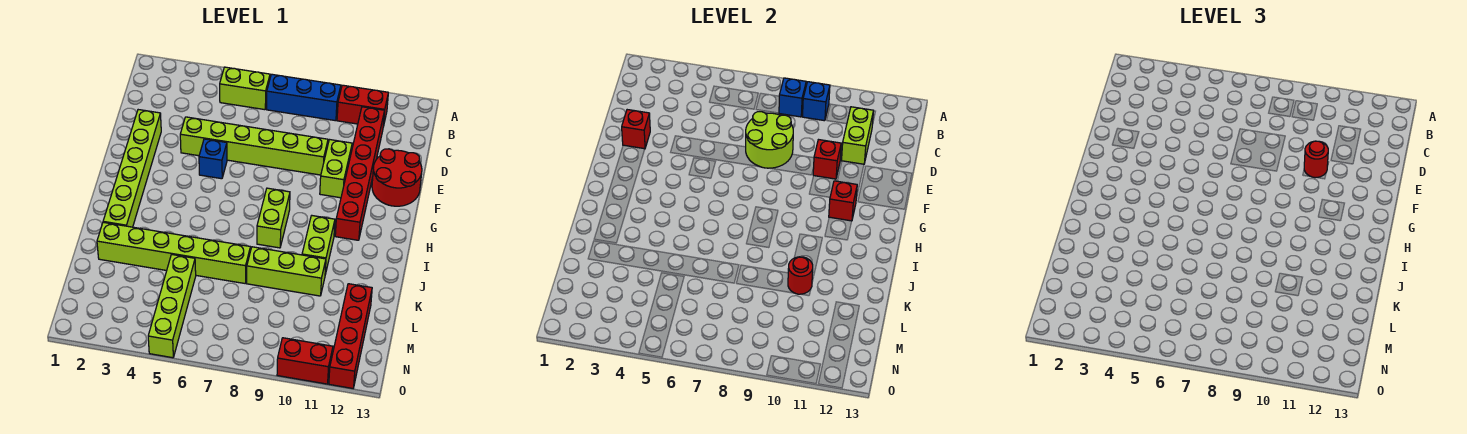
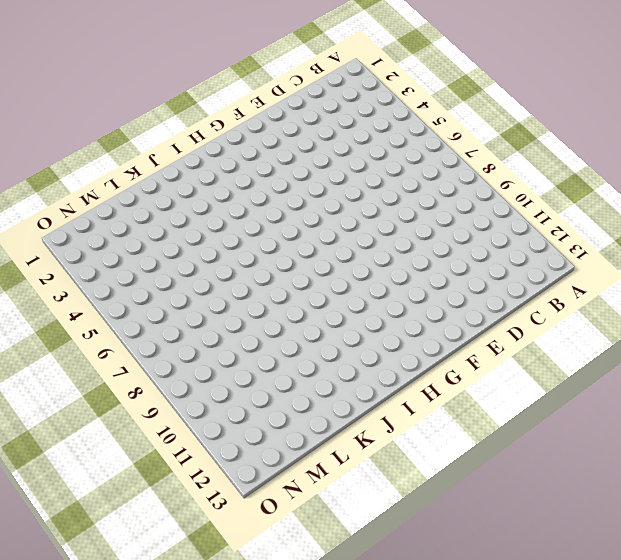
none -> lime brick B5:B6 level 1
none -> blue brick B7:B9 level 1
none -> red brick B10:B11 level 1

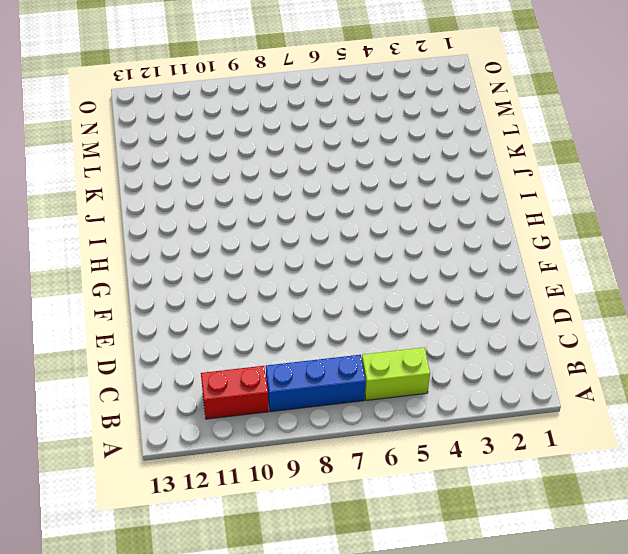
none -> red brick C11:H11 level 1
none -> lime brick E2:J2 level 1
none -> lime brick E4:E9 level 1

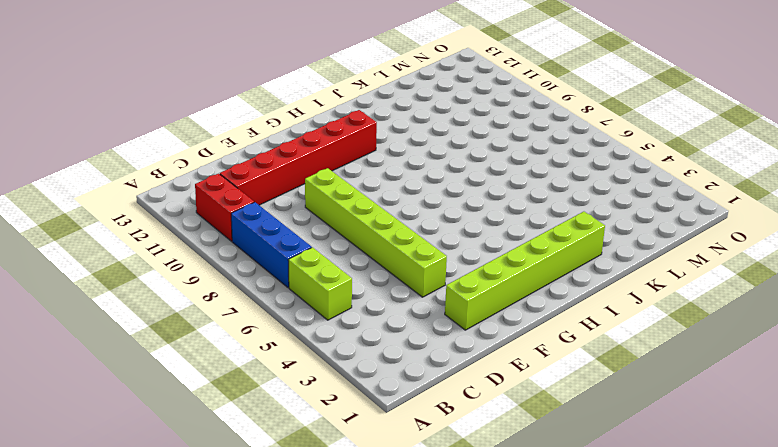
none -> lime brick E10:F10 level 1
none -> red round brick E12:F13 level 1
none -> blue brick F5 level 1

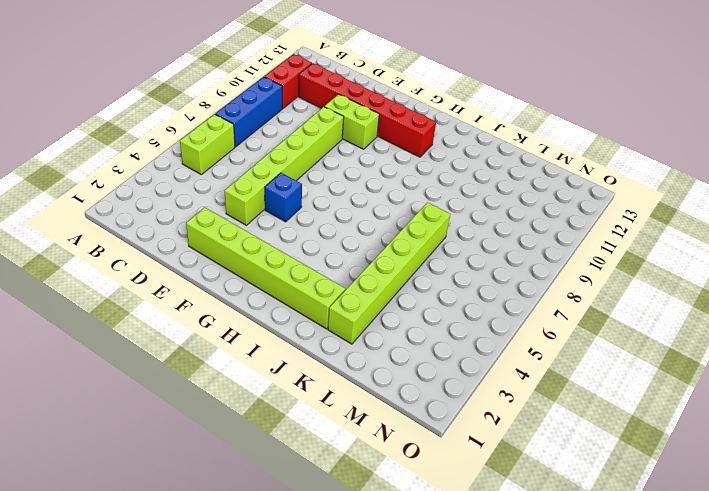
none -> red round brick E12:F13 level 1
none -> lime brick H8:I8 level 1
none -> lime brick I10:J10 level 1

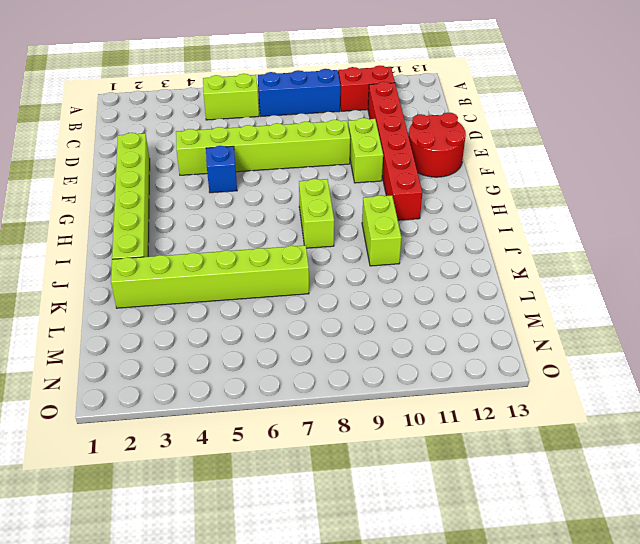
none -> lime brick K8:K10 level 1
none -> lime brick L5:O5 level 1
none -> red brick L12:O12 level 1

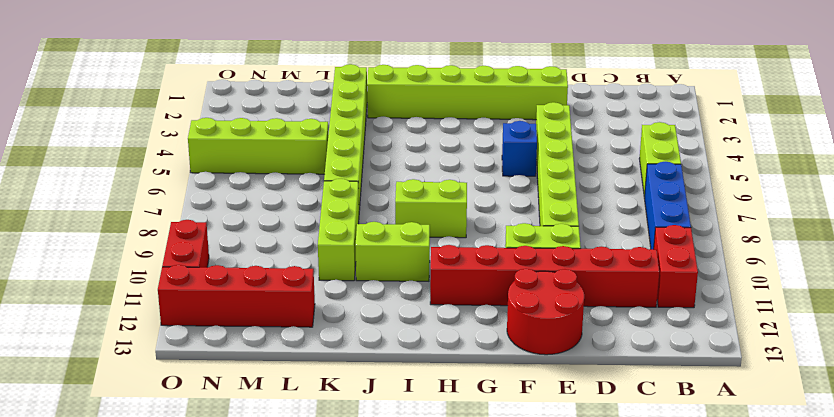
none -> blue brick B8 level 2
none -> blue brick B9 level 2
none -> lime brick C11:D11 level 2

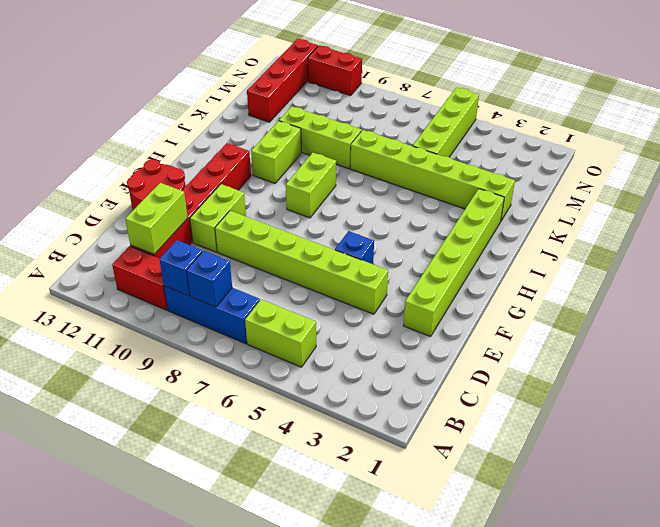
none -> lime round brick D7:E8 level 2
none -> red brick E2 level 2
none -> red brick E10 level 2

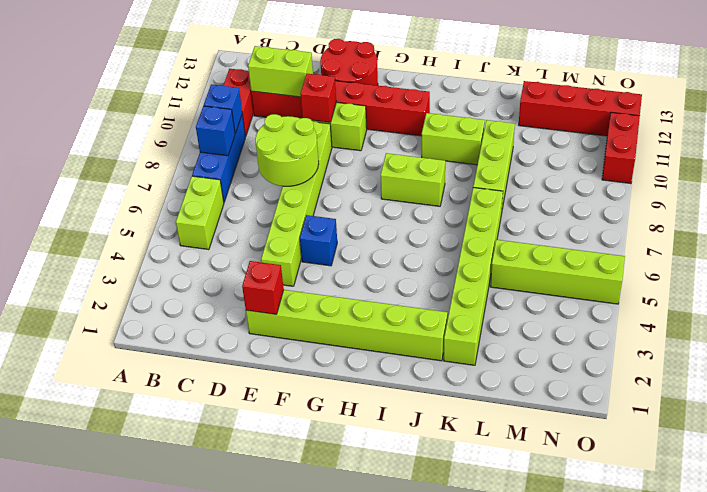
none -> red brick G11 level 2
none -> red round brick K10 level 2
none -> red round brick E10 level 3

